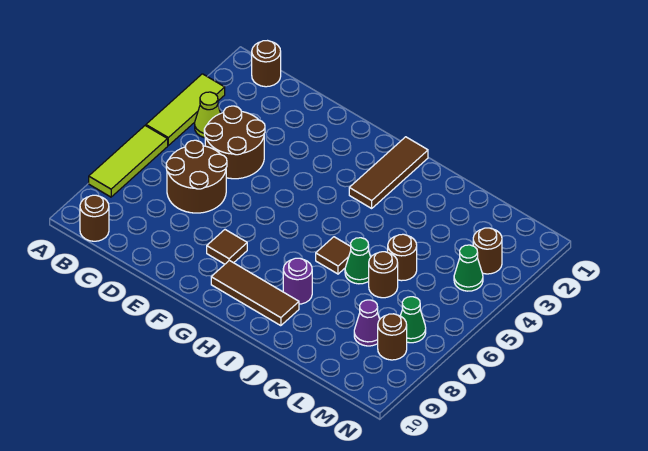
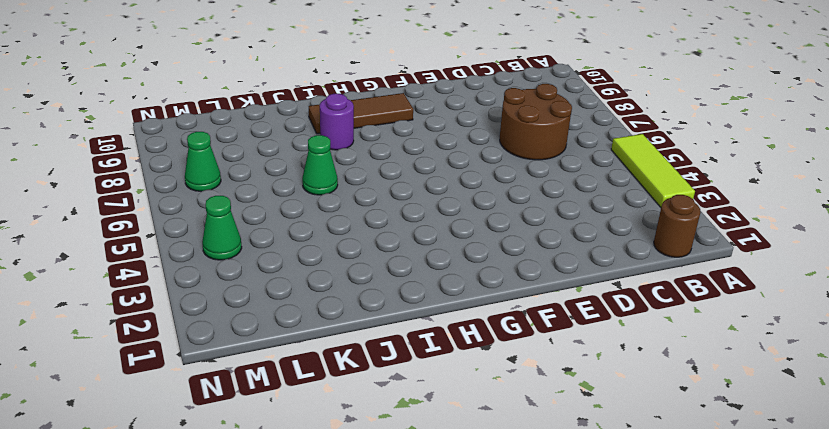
none -> lime tile A6:A8 level 1
none -> lime cone B4 level 1
none -> brown round brick B10 level 1

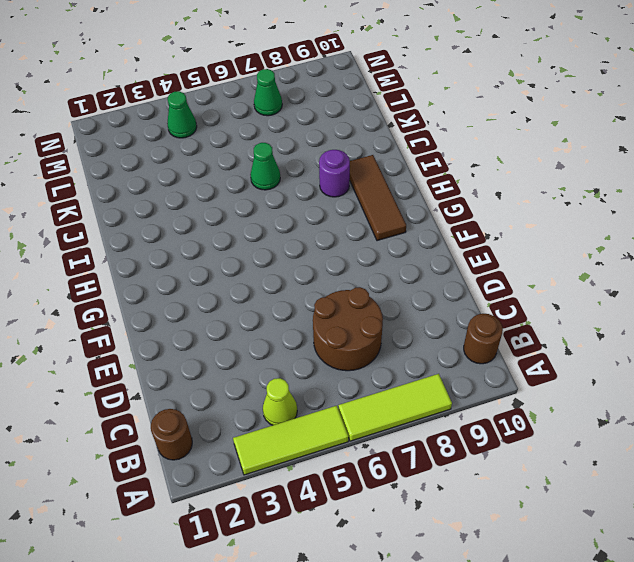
none -> brown round brick C4:D5 level 1
none -> brown tile F8 level 1
none -> brown tile H1:H3 level 1

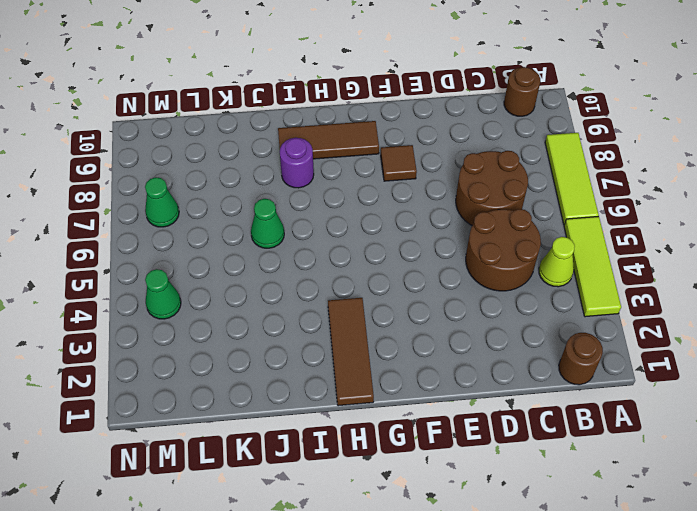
none -> brown tile I6 level 1
none -> brown round brick K5 level 1
none -> brown round brick K6 level 1

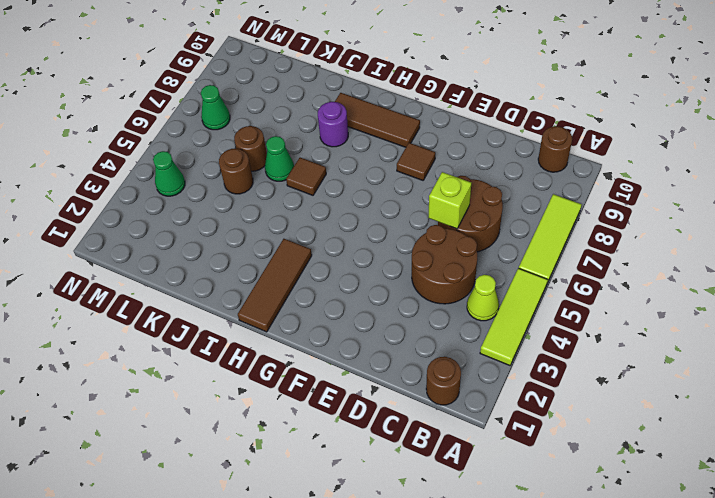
lime brick D6 level 2 -> none
none -> purple cone L8 level 1
none -> brown round brick M3 level 1
none -> brown round brick M8 level 1

